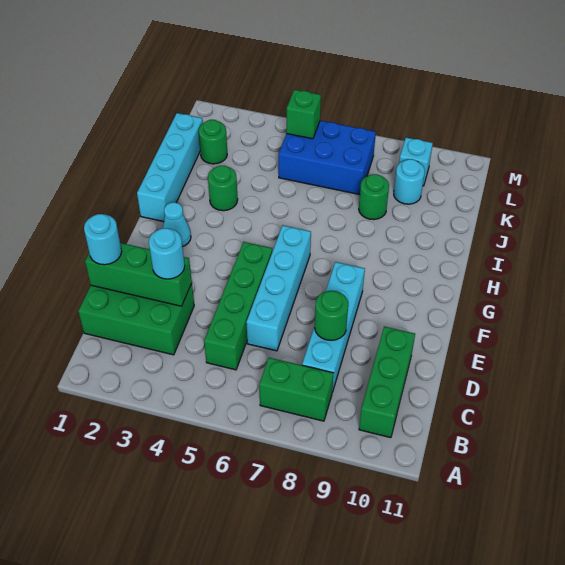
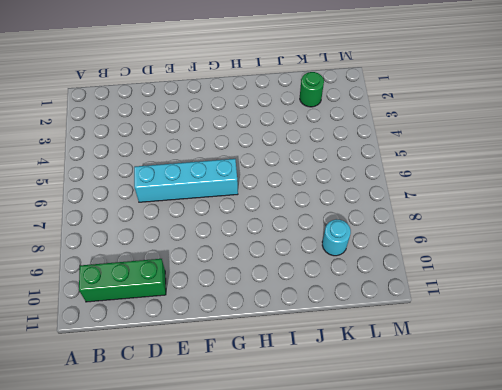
none -> green brick B7:B8 level 1
none -> green brick C1:D3 level 1
none -> green brick C5:F5 level 1

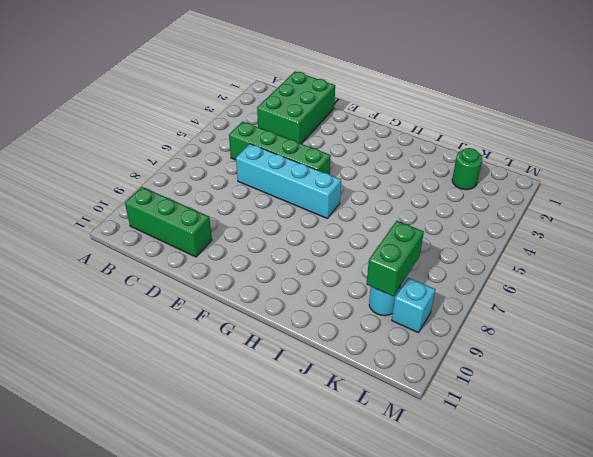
green brick K8:K9 level 2 -> green brick B7:B8 level 1
none -> cyan brick C8:F8 level 1
none -> cyan cone G2 level 1
none -> cyan brick H1:K1 level 1

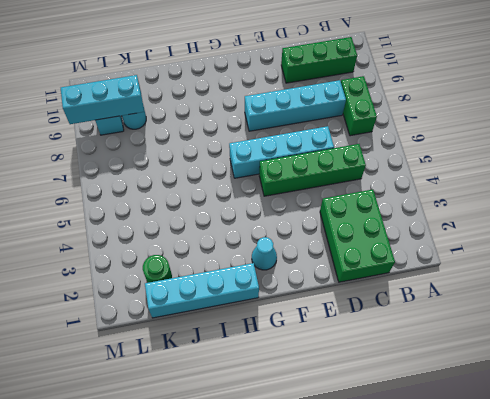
cyan brick K9:M9 level 2 -> none
none -> green round brick I3 level 1
none -> green round brick J8 level 1
none -> blue brick K5:L7 level 1

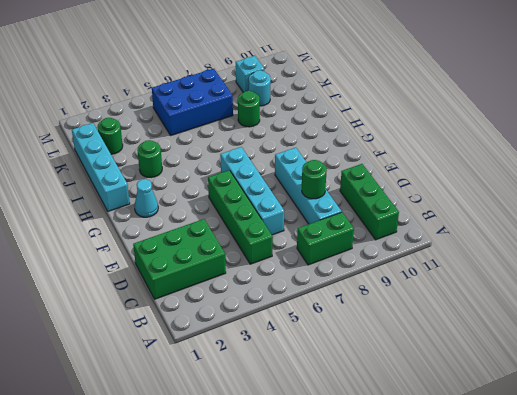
none -> green brick D1:D3 level 2
none -> green brick L5 level 2
none -> cyan round brick D1 level 3

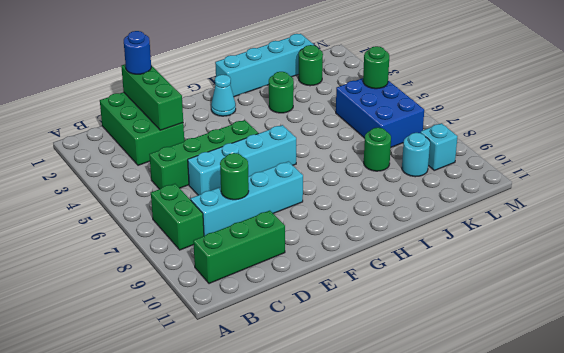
blue round brick D1 level 3 -> cyan round brick D1 level 3
green round brick L5 level 2 -> green brick L5 level 2
none -> cyan round brick D3 level 3

